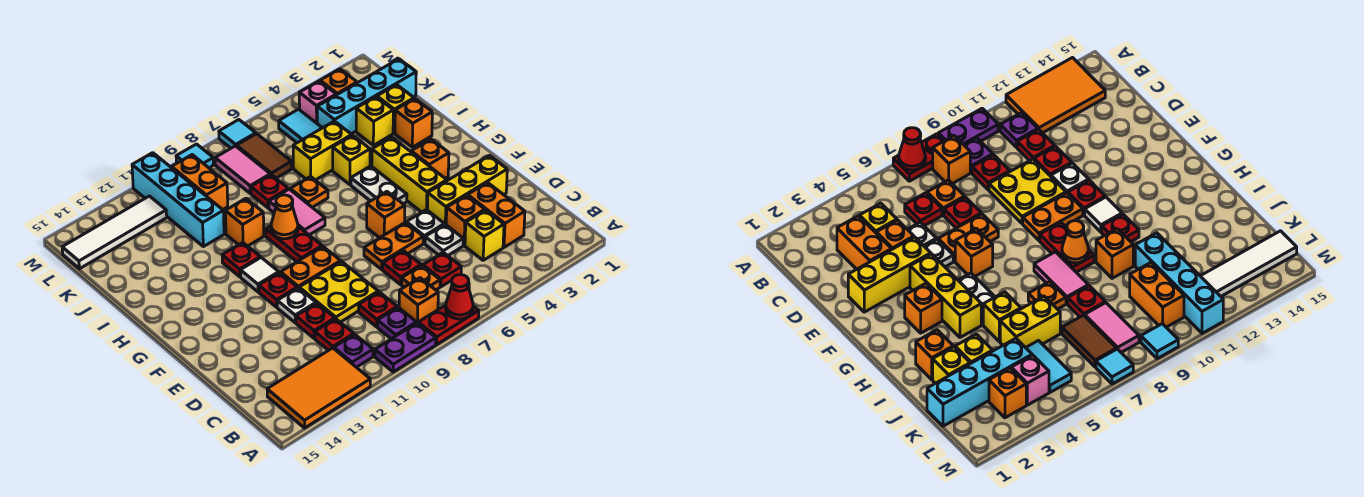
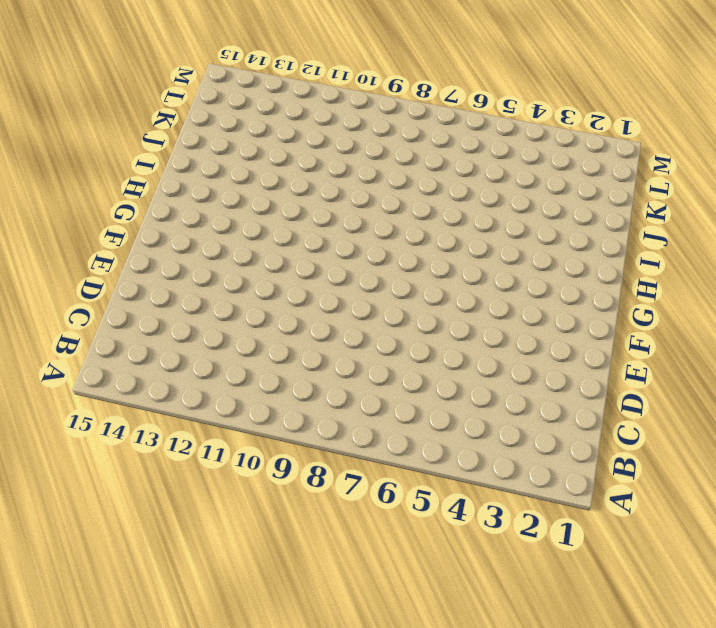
none -> red plate A7:A8 level 1
none -> purple plate A9:A10 level 1
none -> orange tile A12:B14 level 1
none -> orange brick B8 level 1

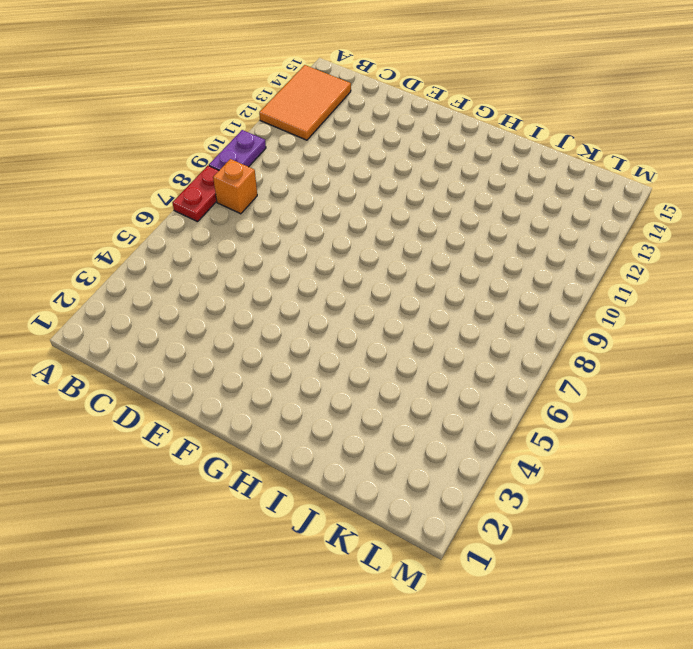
none -> purple plate B9 level 1
none -> purple plate B11 level 1
none -> orange brick C3:D3 level 1
none -> yellow brick C4 level 1

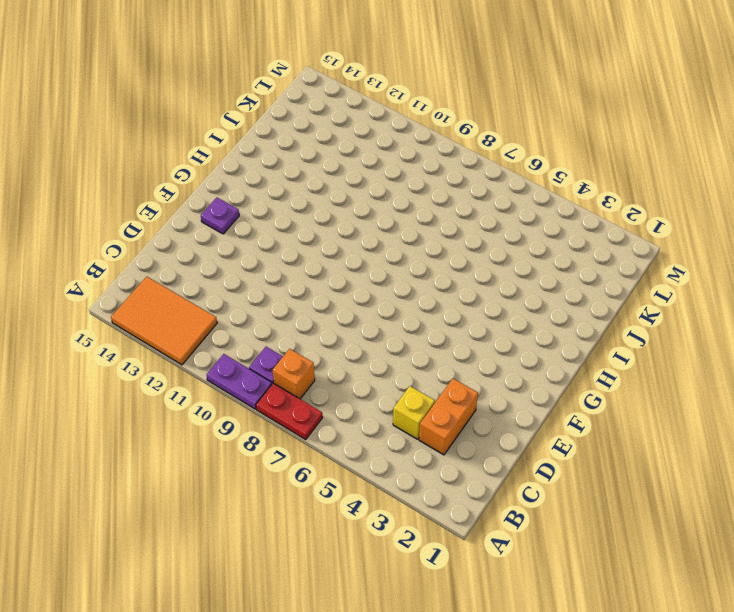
purple plate F14 level 1 -> purple plate B11 level 1
none -> red plate C6 level 1
none -> orange plate C7 level 1
none -> red plate C9 level 1
none -> red plate C11 level 1

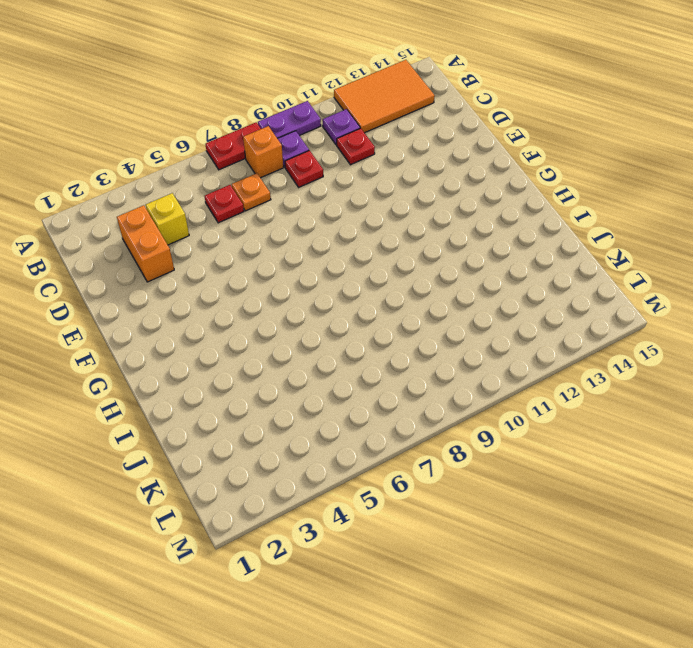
none -> orange brick D4 level 1
none -> white plate D5 level 1
none -> red plate D7 level 1
none -> yellow plate D9:E10 level 1

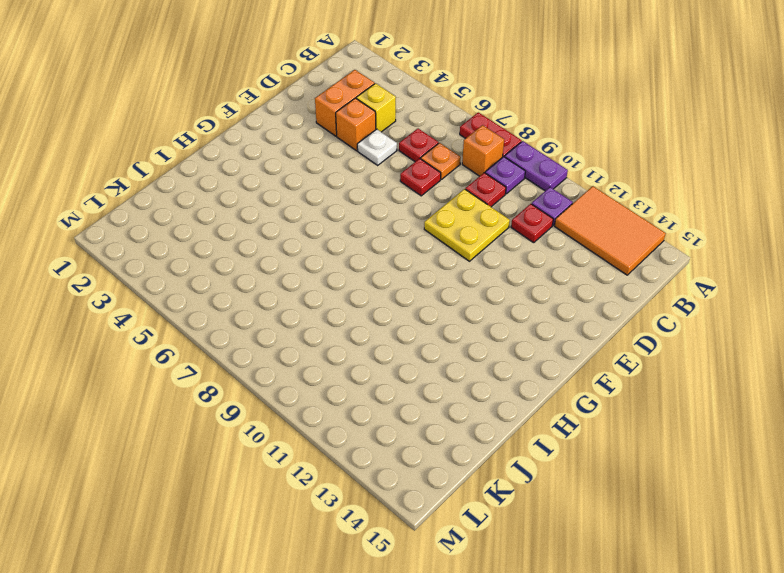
none -> red plate D11 level 1
none -> yellow brick E2:E4 level 1
none -> white plate E5 level 1
none -> orange plate E6:E7 level 1

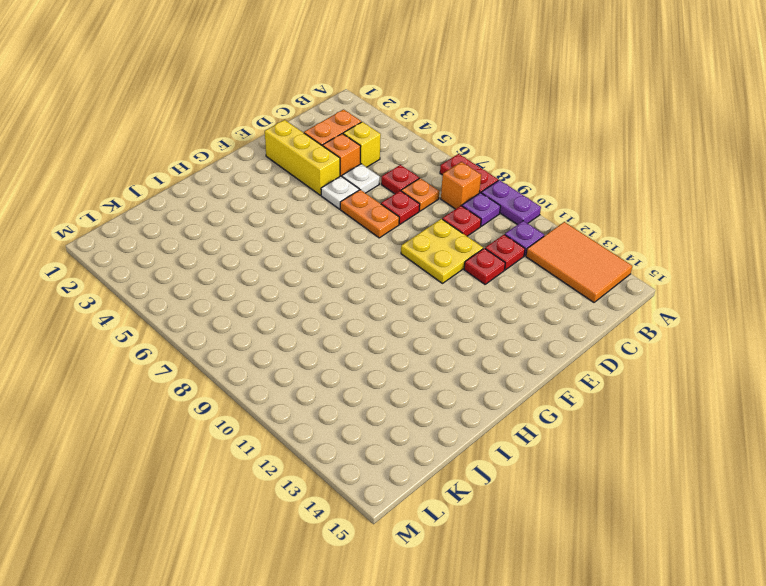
none -> white plate E11 level 1
none -> yellow brick F4:H4 level 1
none -> orange brick F6 level 1
none -> orange plate F9:F10 level 1

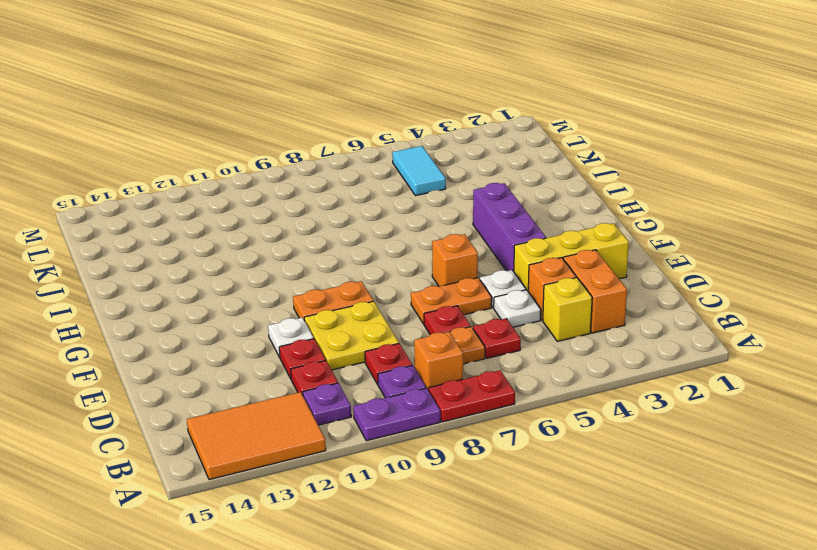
purple brick F4:H4 level 1 -> yellow brick F4:H4 level 1
none -> red plate F11 level 1
none -> orange brick G3 level 1
none -> white plate G5:H5 level 1
none -> red plate G9:H9 level 1

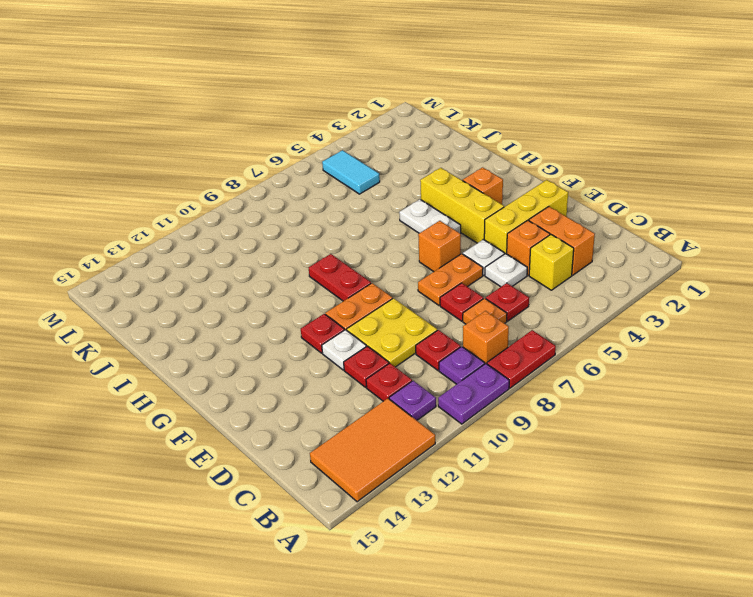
none -> white tile G11 level 1
none -> pink tile H8:I8 level 1
none -> red plate H11 level 1
none -> orange brick I2 level 1

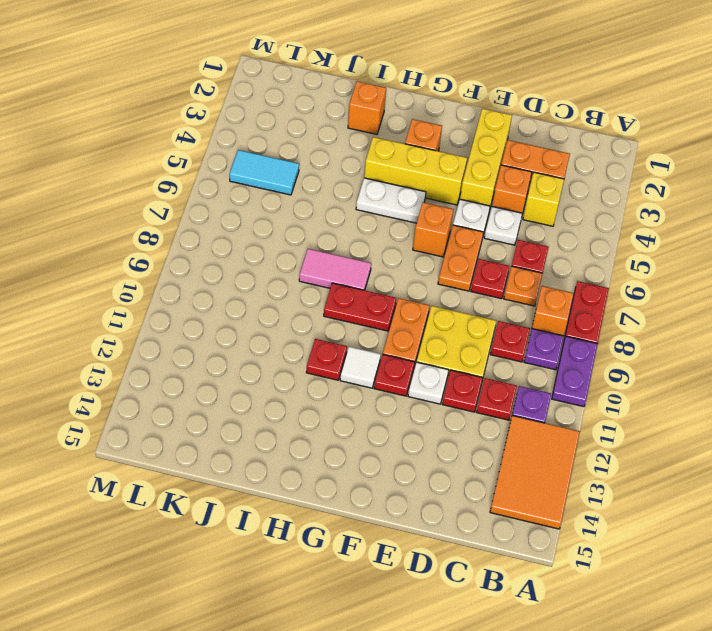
none -> yellow brick I5 level 1
none -> orange plate I7 level 1
none -> orange brick I10 level 1
none -> yellow brick J2 level 1

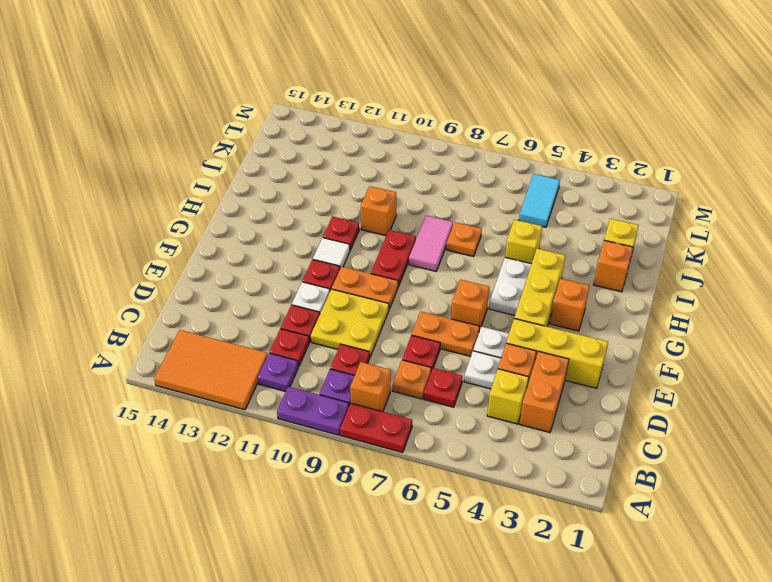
none -> yellow brick J3 level 1
none -> yellow brick J5:J6 level 1
none -> red plate J8 level 1
none -> cyan brick J11:M11 level 1

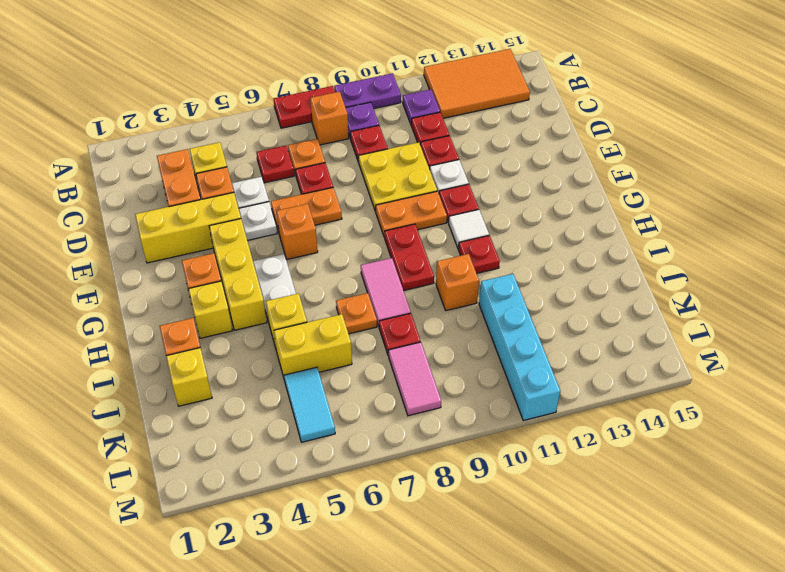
yellow brick H3 level 1 -> yellow brick J3 level 1
none -> cyan brick K1:K4 level 1
none -> brown tile K7:L7 level 1
none -> orange brick K10:L10 level 1
none -> orange brick L3 level 1

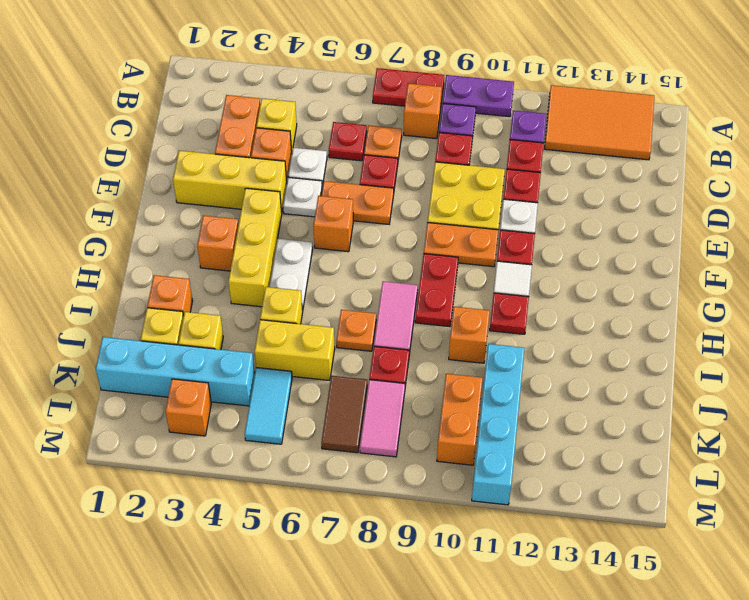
none -> pink brick L4 level 1
none -> white tile L12:L15 level 1
none -> cyan tile M7 level 1
none -> cyan tile M9 level 1

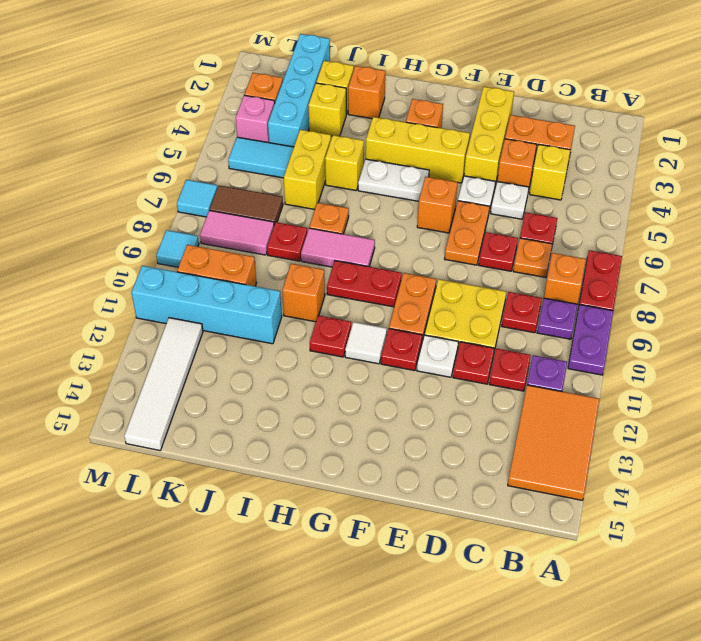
none -> red cone A7 level 2
none -> orange cone H9 level 2

